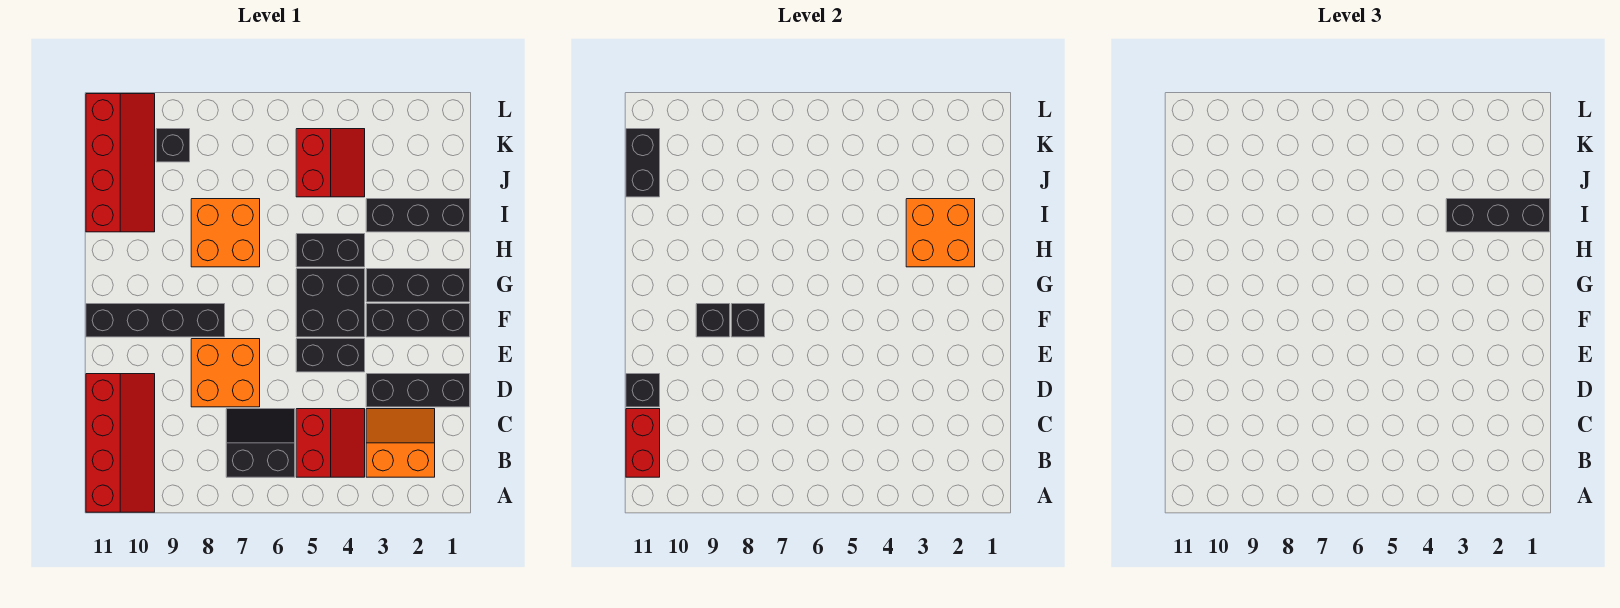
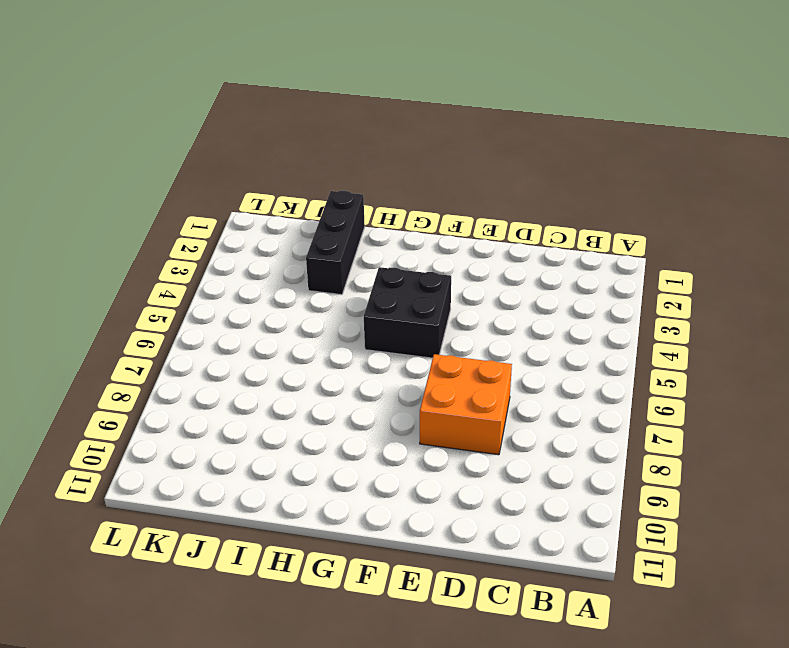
none -> red slope A10:D11 level 1 top 11
none -> orange slope B2:C3 level 1 top B
none -> red slope B4:C5 level 1 top 5

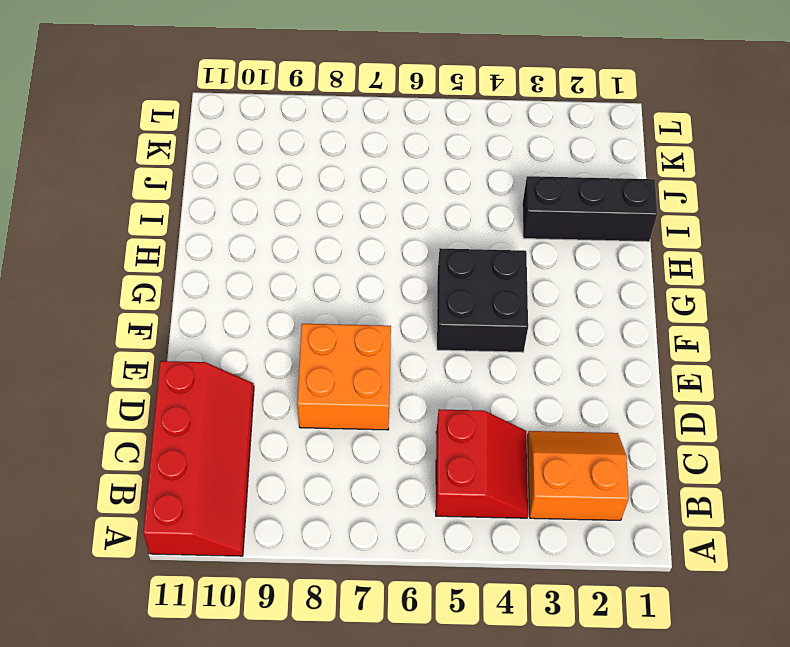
none -> black slope B6:C7 level 1 top B
none -> black brick D1:D3 level 1
none -> black brick E4:E5 level 1

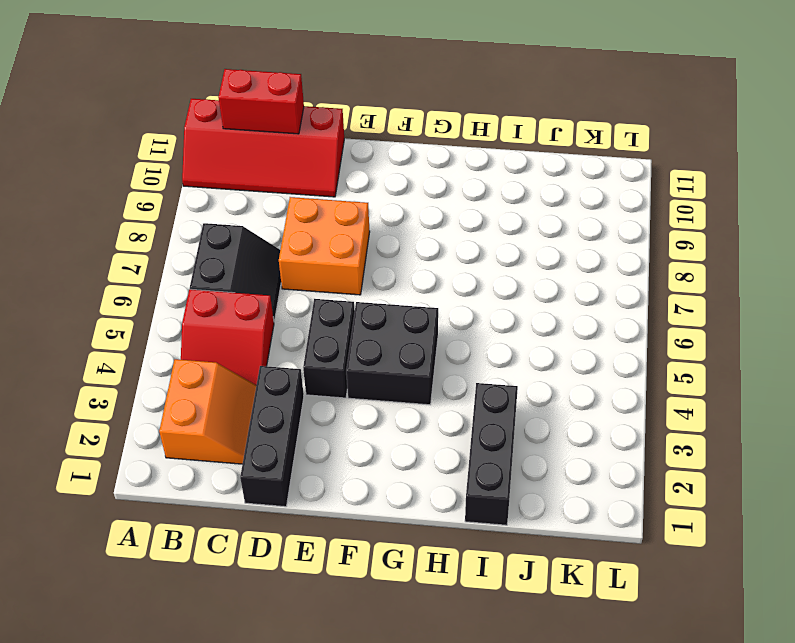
none -> black brick F1:F3 level 1
none -> black brick F8:F11 level 1
none -> black brick G1:G3 level 1

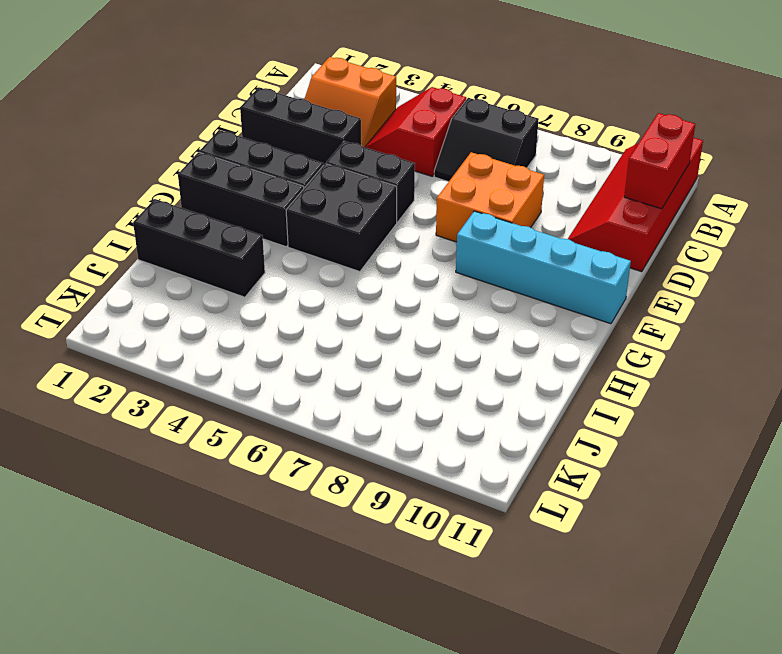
cyan brick F8:F11 level 1 -> black brick F8:F11 level 1
none -> black brick H4:H5 level 1
none -> orange brick H7:I8 level 1
none -> red slope I10:L11 level 1 top 11

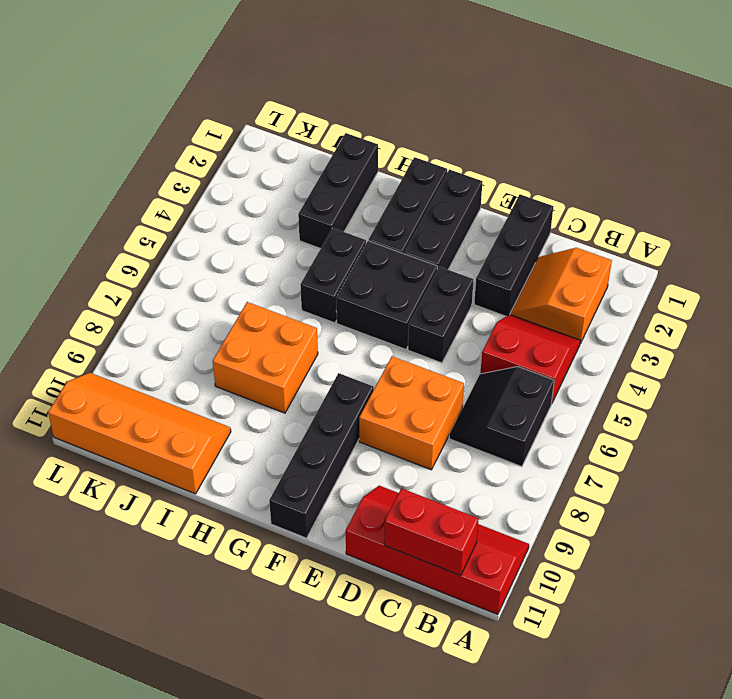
orange slope I10:L11 level 1 top 11 -> red slope I10:L11 level 1 top 11
none -> red slope J4:K5 level 1 top 5
none -> black brick K9 level 1
none -> black brick D11 level 2

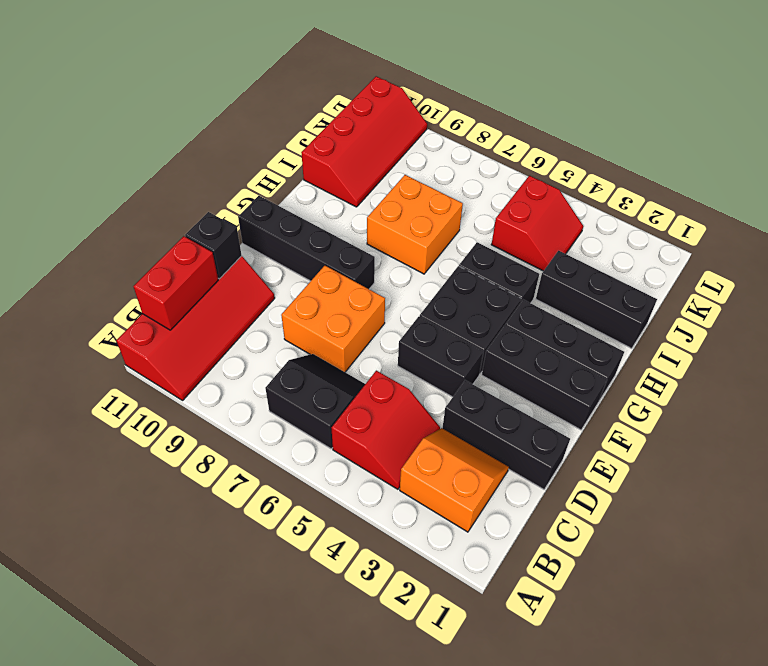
none -> black brick K9 level 1
none -> black brick F8 level 2
none -> black brick F9 level 2

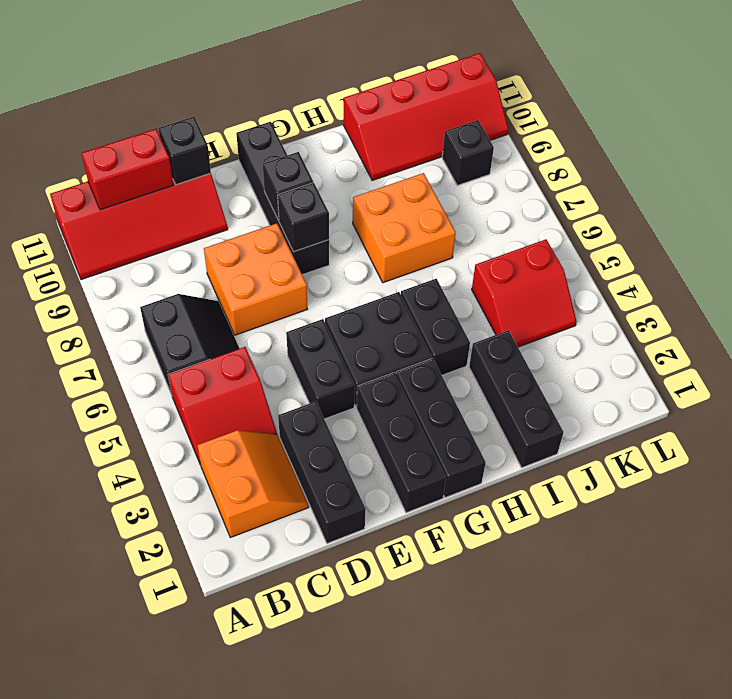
none -> orange brick H2:I3 level 2
none -> black brick J11:K11 level 2
none -> black brick I1:I3 level 3

